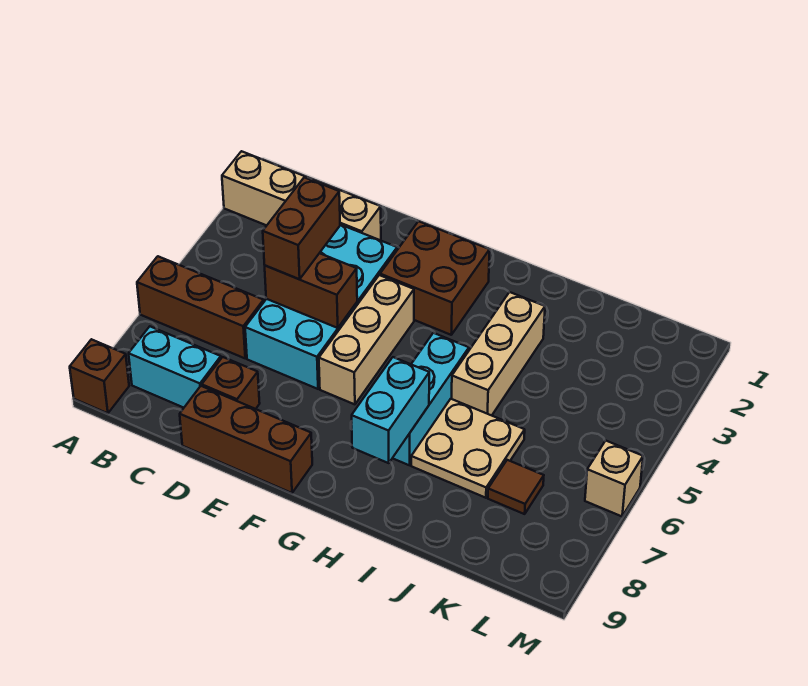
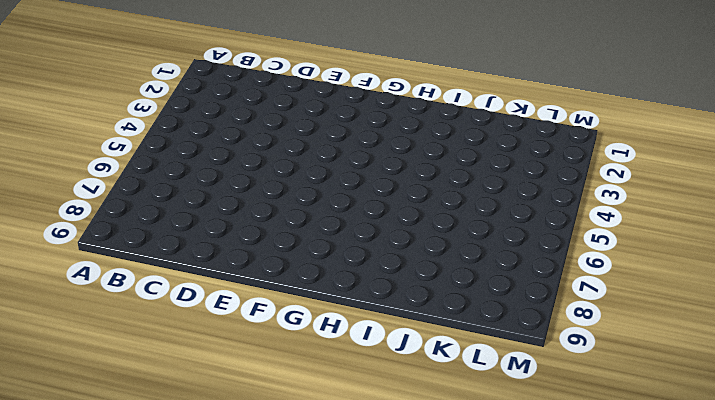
none -> tan brick A2:D2 level 1
none -> brown brick A6:C6 level 1
none -> brown brick A9 level 1

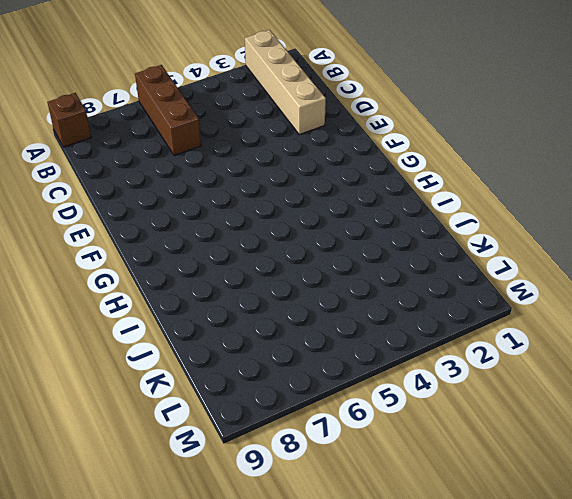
none -> cyan brick B8:C8 level 1
none -> cyan brick D3:E6 level 1
none -> brown brick D8 level 1

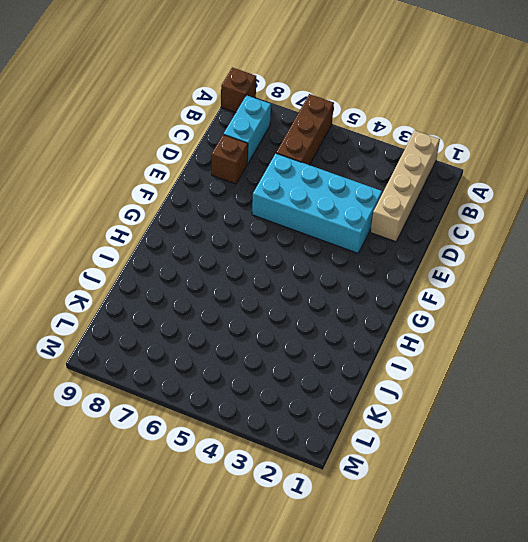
none -> brown brick D9:F9 level 1
none -> brown brick F2:G3 level 1
none -> tan brick F4:F6 level 1

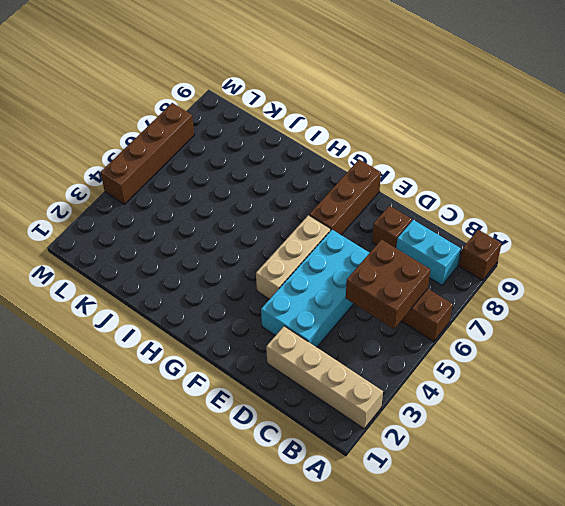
brown brick B5:C6 level 2 -> brown brick F2:G3 level 1
brown brick F7:F9 level 1 -> brown brick D9:F9 level 1
brown brick M4:M7 level 1 -> tan brick M6 level 1
none -> cyan brick H5:H7 level 1
none -> tan brick I3:I5 level 1
none -> tan plate I6:J7 level 1

